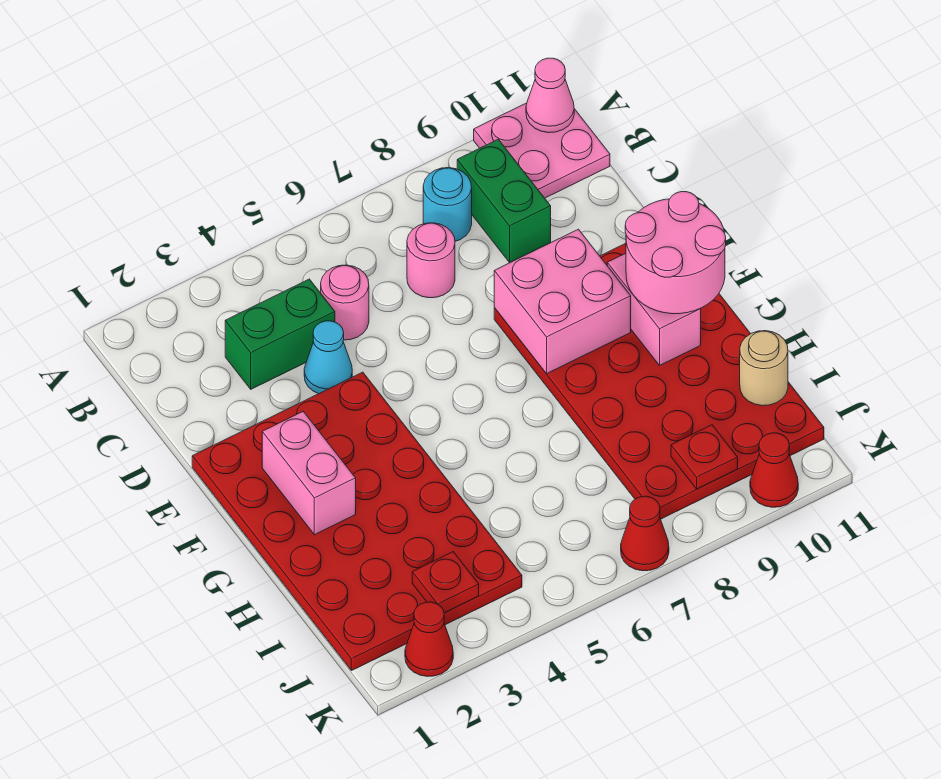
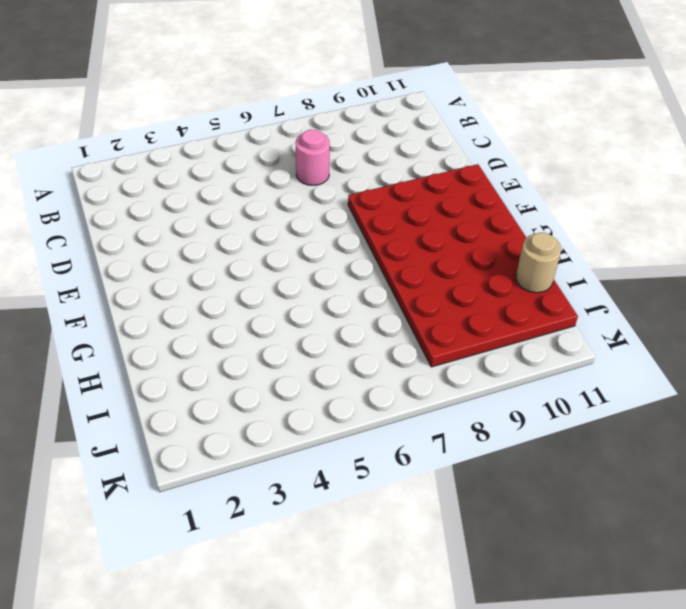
none -> pink plate A10:B11 level 1
none -> cyan round brick B8 level 1
none -> green brick B9:C9 level 1

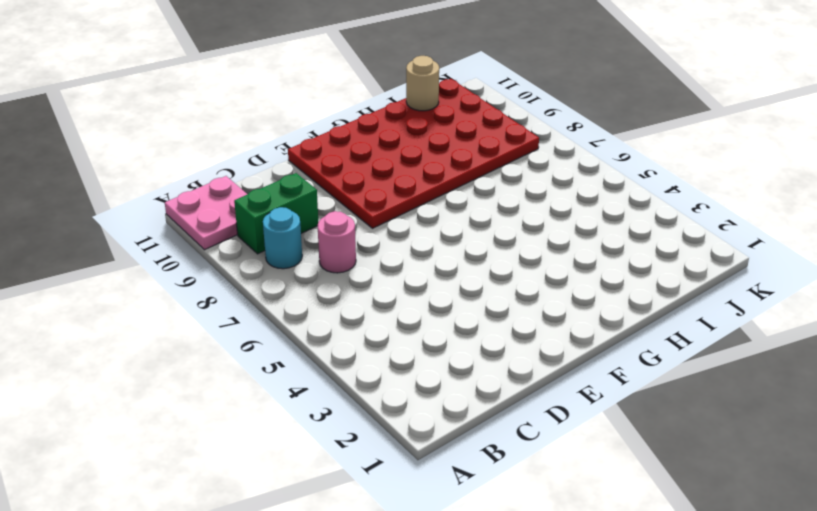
none -> green brick C3:C4 level 1
none -> pink round brick C5 level 1
none -> cyan cone D4 level 1

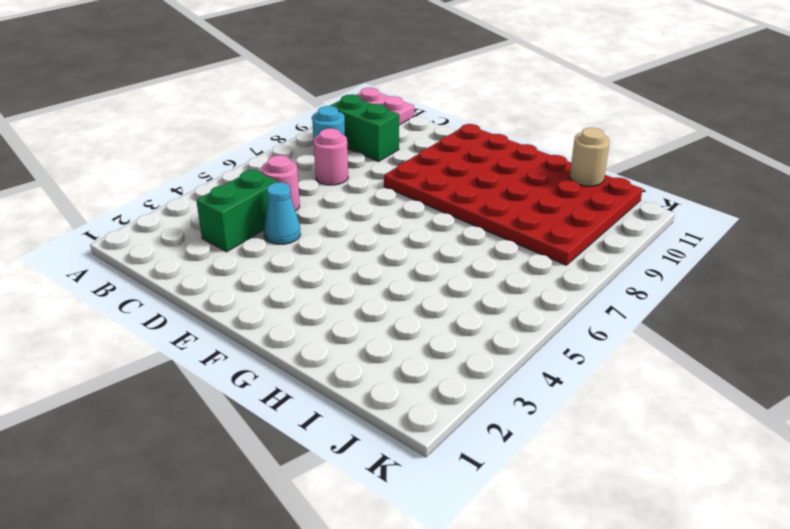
none -> red plate E1:J4 level 1
none -> red cone K2 level 1
none -> red cone K7 level 1

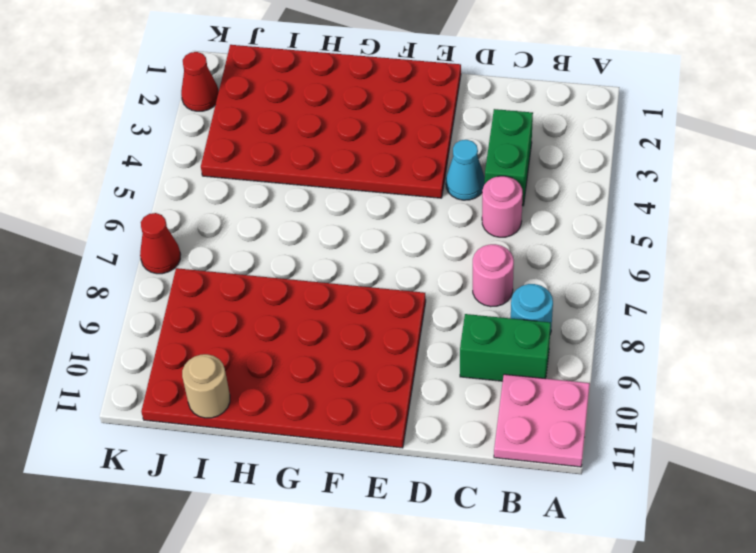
none -> red cone K10 level 1
none -> pink cone A11 level 2
none -> pink brick E8:F9 level 2

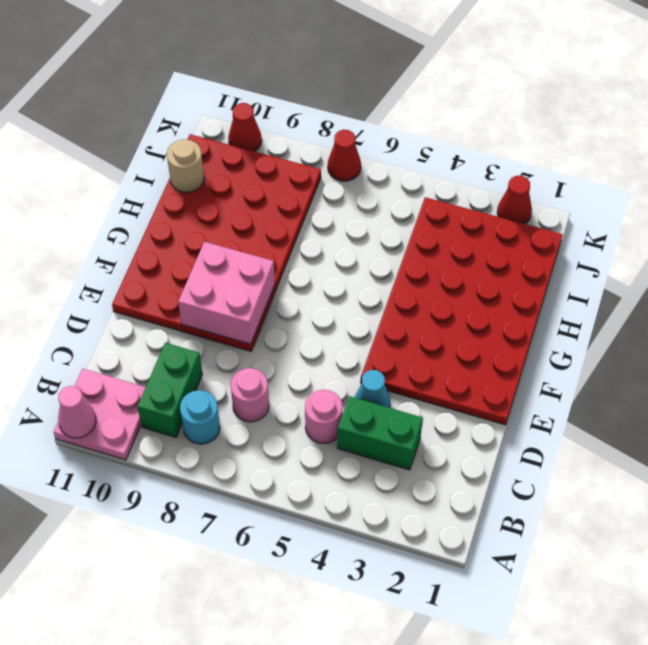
none -> pink brick F2:G2 level 2
none -> pink brick F10:G10 level 2
none -> red plate J3 level 2

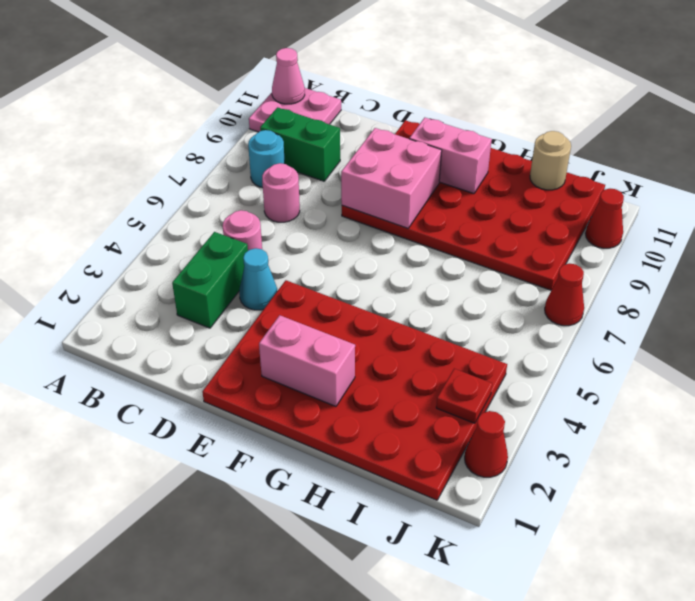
none -> red plate J9 level 2
none -> pink round brick F10:G11 level 3

